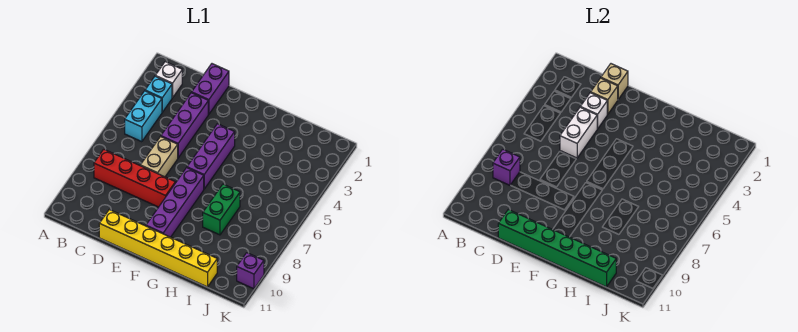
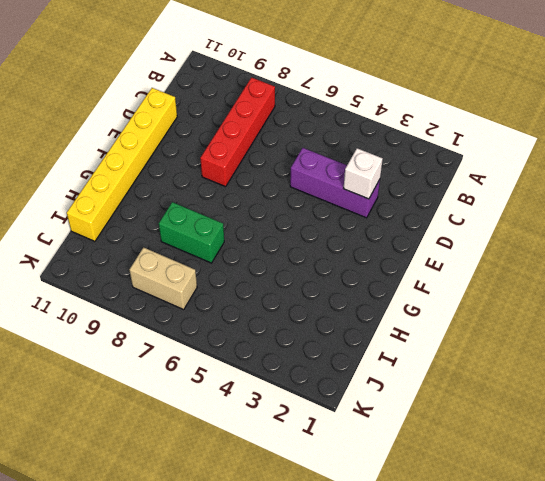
tan brick J7:J8 level 1 -> tan brick D6:D7 level 1
none -> white brick B2 level 1
none -> cyan brick B3 level 1
none -> cyan brick B4:B5 level 1

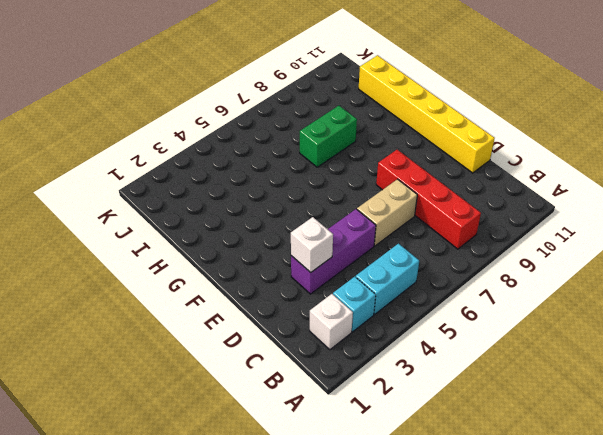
none -> purple brick D1:D2 level 1
none -> purple brick F4:F6 level 1
none -> purple brick F7:F10 level 1

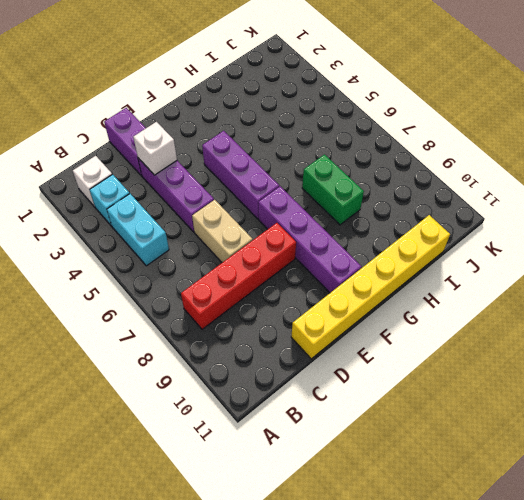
none -> purple brick K10 level 1
none -> purple brick B8 level 2
none -> tan brick D1 level 2

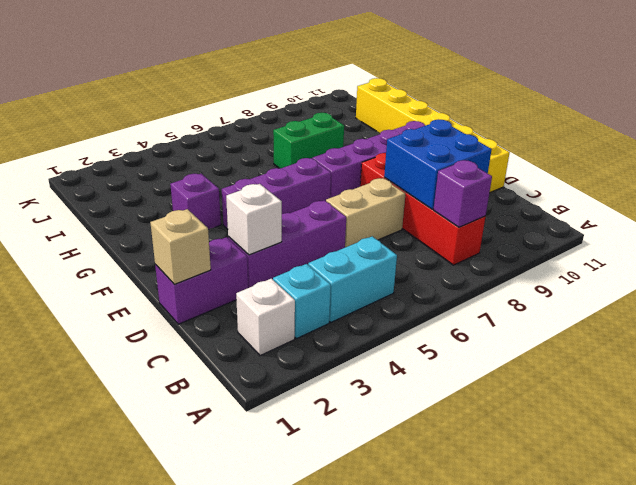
blue brick C8:D9 level 2 -> none
purple brick G3 level 1 -> purple brick K10 level 1
none -> tan brick D2 level 2
none -> white brick D4:D5 level 2
none -> green brick D11:I11 level 2

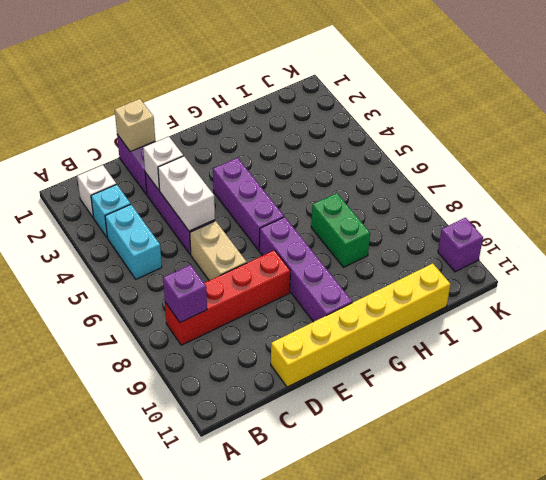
none -> tan brick D2 level 2
none -> green brick D11:I11 level 2

